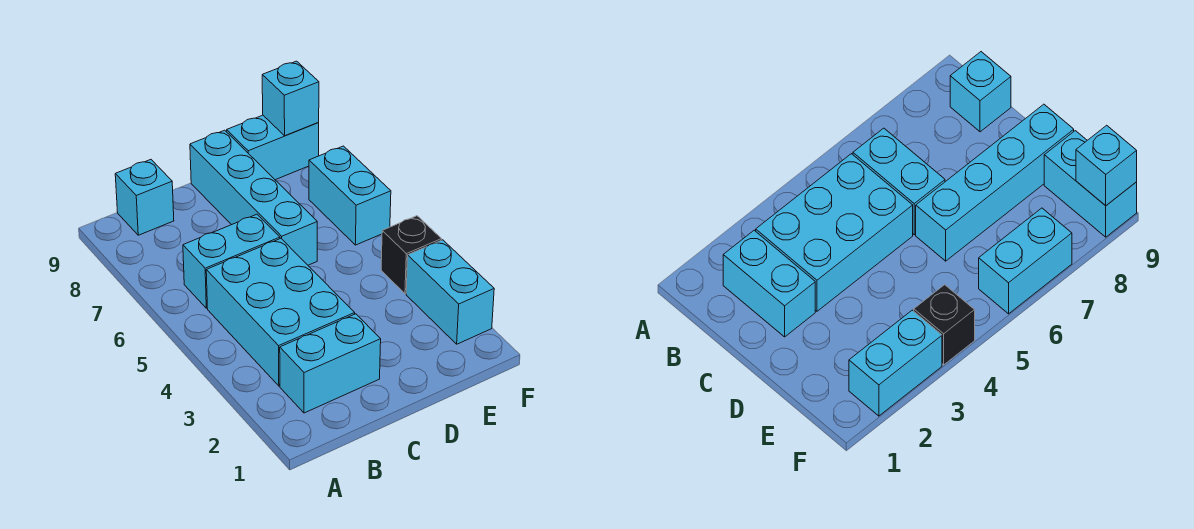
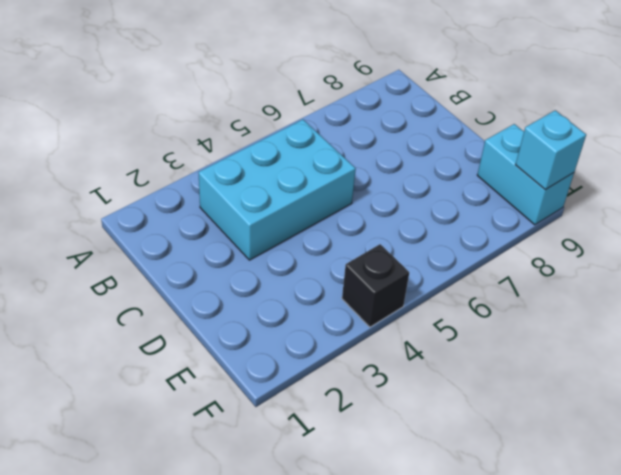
none -> cyan brick B2:C2 level 1
none -> cyan brick B6:C6 level 1

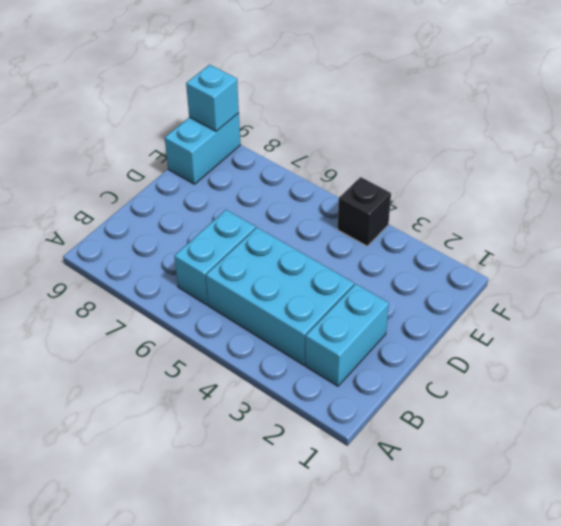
none -> cyan brick B9 level 1
none -> cyan brick D6:D9 level 1

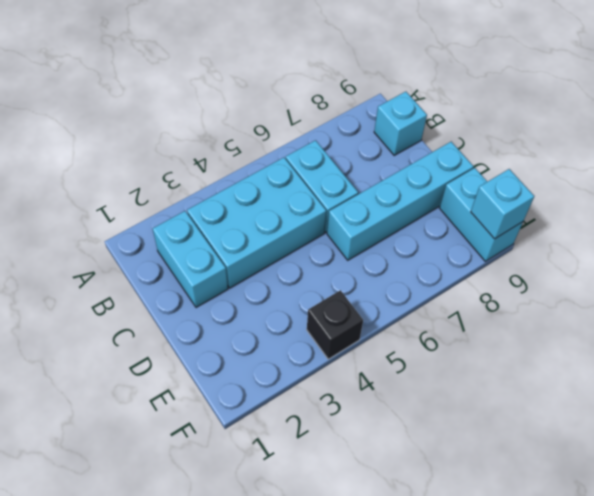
none -> cyan brick F2:F3 level 1
none -> cyan brick F6:F7 level 1

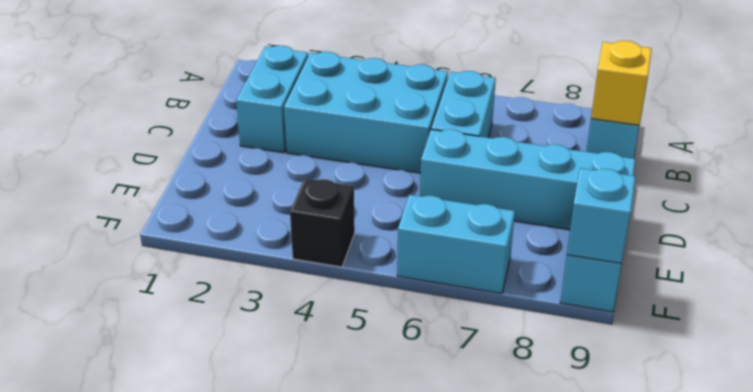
yellow brick B9 level 2 -> none
none -> cyan brick F2:F3 level 1

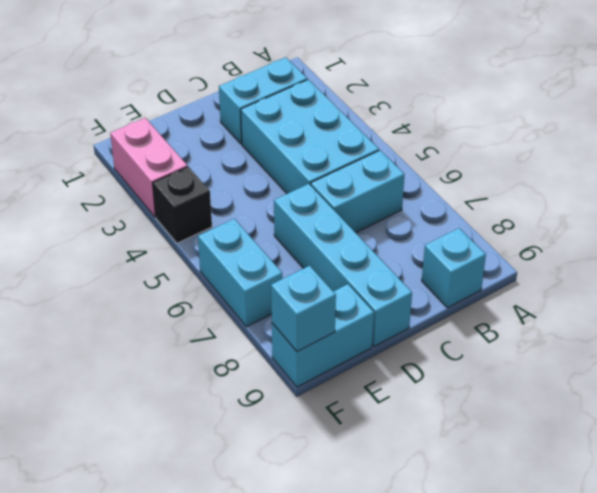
pink brick F2:F3 level 1 -> cyan brick F2:F3 level 1

